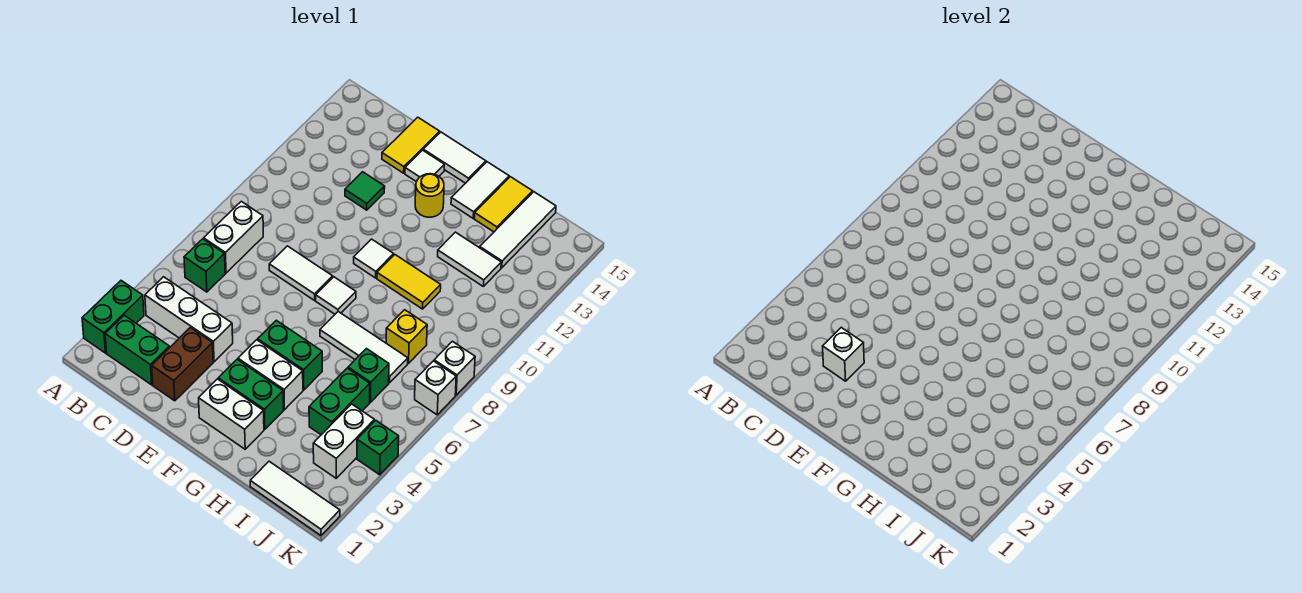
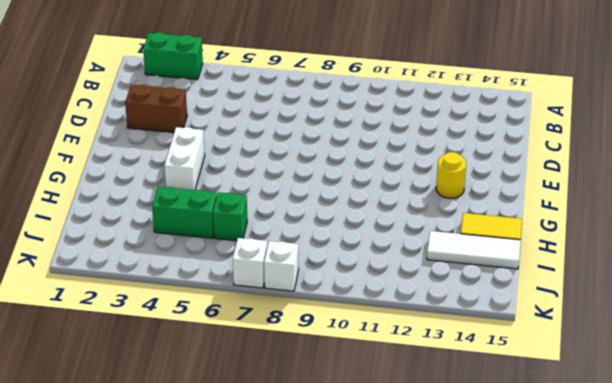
none -> green brick B2:C2 level 1
none -> white brick B4:D4 level 1
none -> green brick B6 level 1
none -> white brick B7:B8 level 1

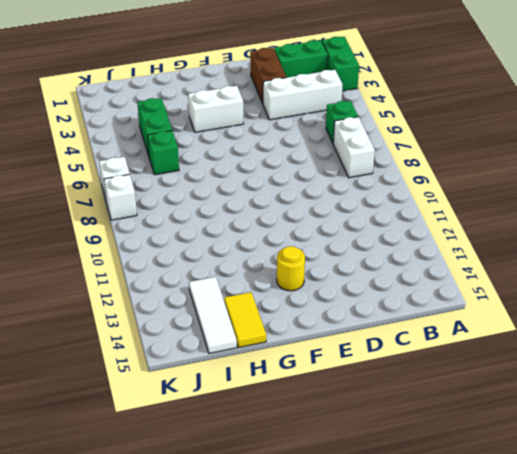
none -> white tile D8:E8 level 1
none -> green tile D12 level 1
none -> yellow tile D14:D15 level 1
none -> white tile E14 level 1

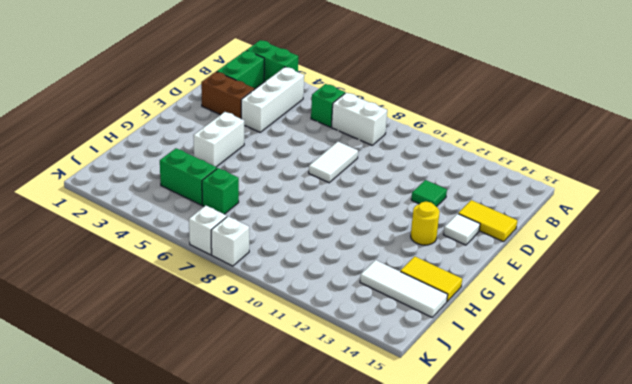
none -> white tile E15:F15 level 1
none -> white brick F2:G2 level 1
none -> green brick F3:G3 level 1
none -> green brick F5:G5 level 1

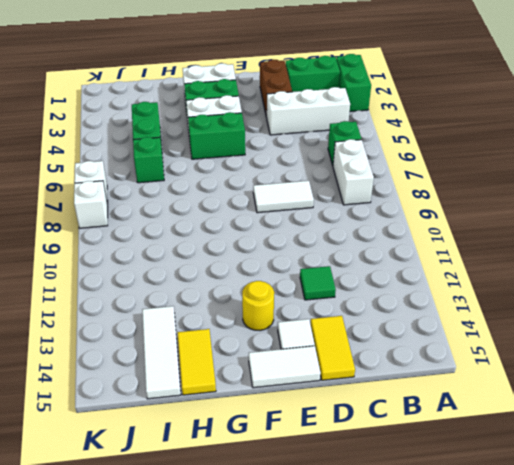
none -> white tile F8 level 1
none -> white tile F10 level 1
none -> white tile G7:I7 level 1
none -> yellow tile G10:H10 level 1

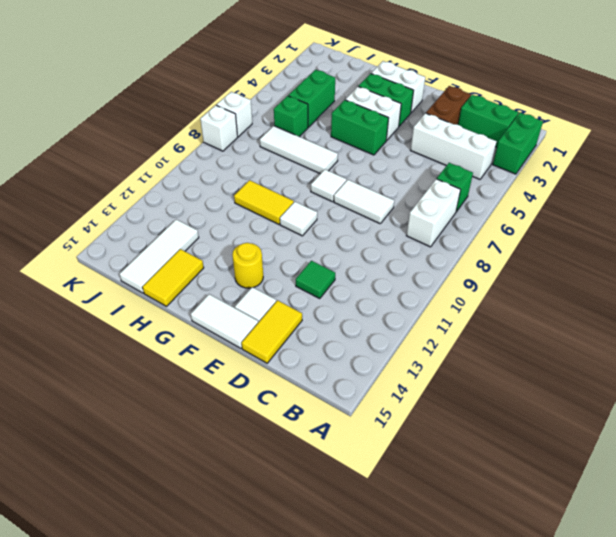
none -> white tile G14:G15 level 1
none -> white tile H12:I12 level 1
none -> white tile I1:K1 level 1
none -> yellow brick I8 level 1

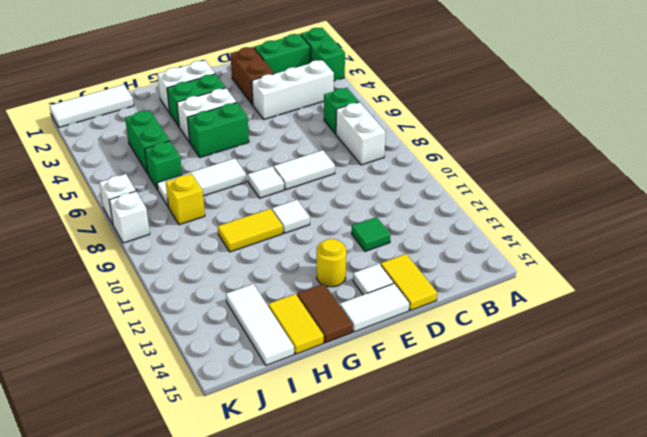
brown tile G14:G15 level 1 -> white tile G14:G15 level 1
none -> white tile H12:I12 level 1
none -> white brick J3:J4 level 1
none -> green brick K4 level 1
none -> white brick D3 level 2

